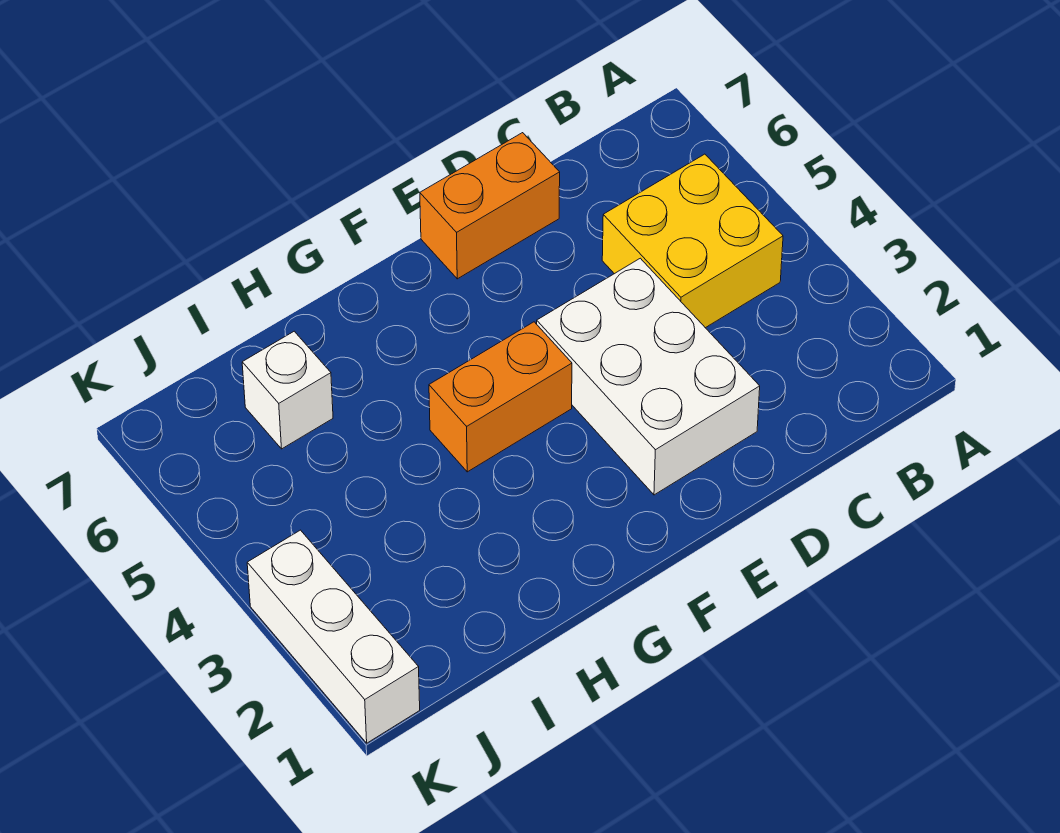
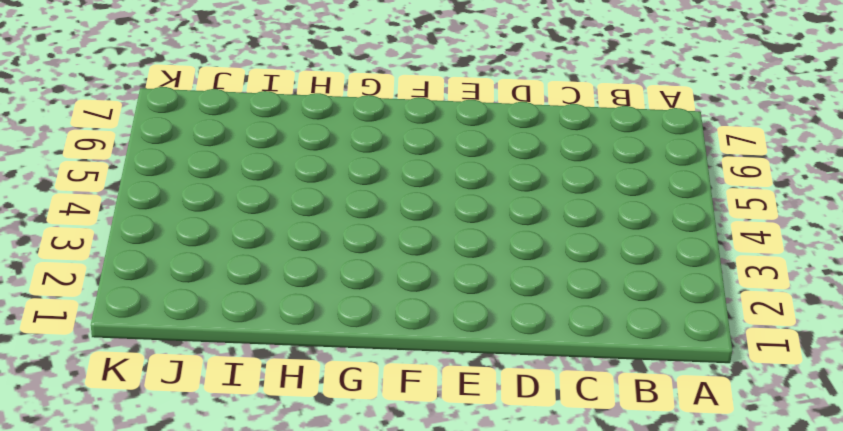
none -> yellow brick B4:C5 level 1
none -> white brick D2:E4 level 1

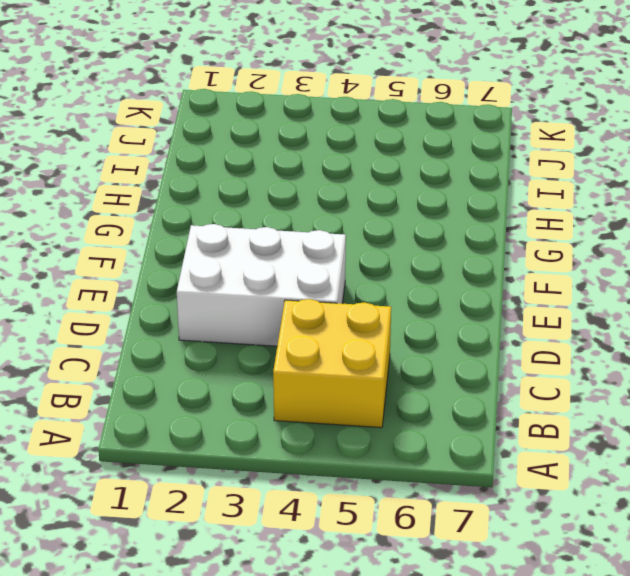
none -> orange brick D7:E7 level 1
none -> orange brick F4:G4 level 1

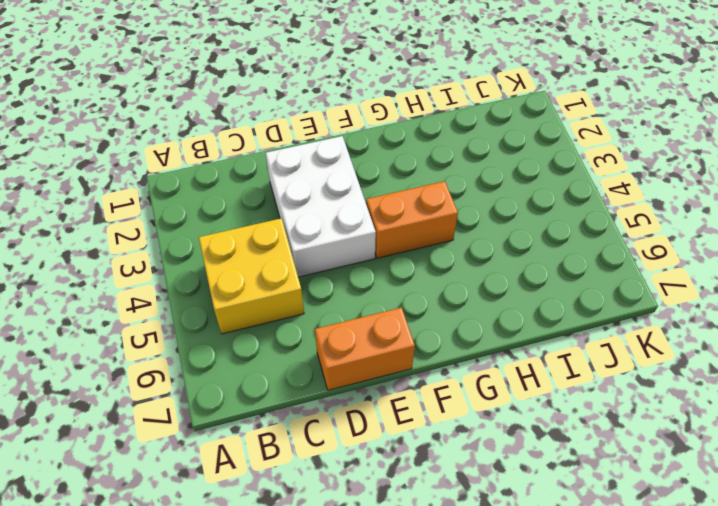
none -> white brick I6 level 1
none -> white brick K1:K3 level 1

